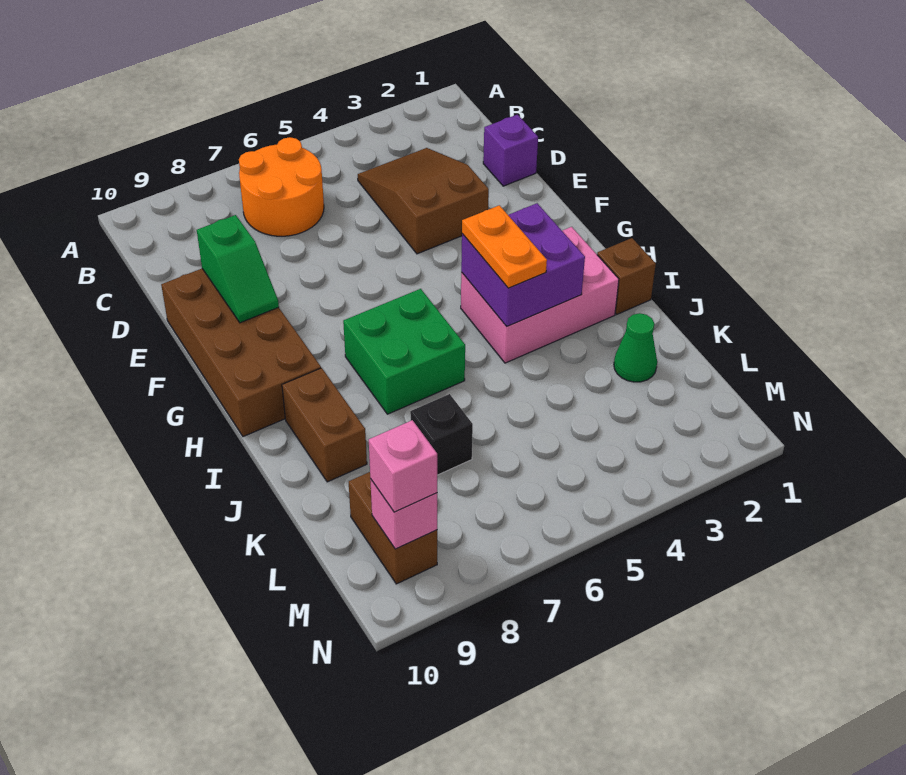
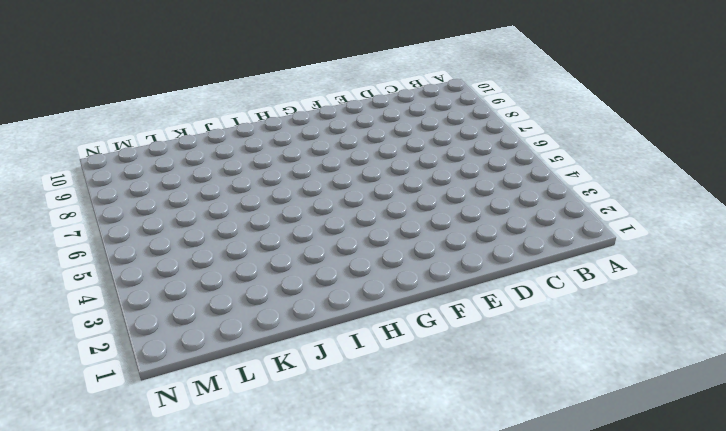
none -> orange round brick B6:C7 level 1
none -> brown slope C3:E4 level 1 top E
none -> purple brick D1 level 1

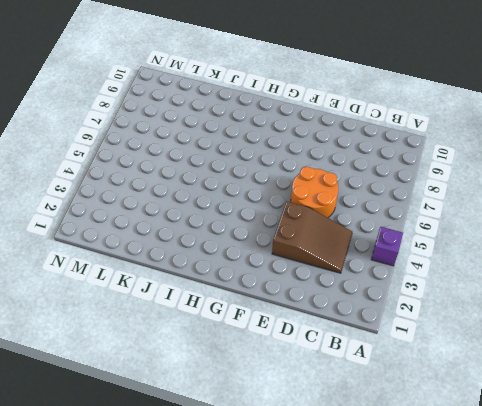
purple brick A4 level 1 -> purple brick D1 level 1
orange round brick D5:E6 level 1 -> orange round brick B6:C7 level 1
none -> brown brick E9:H10 level 1
none -> pink brick H2:I4 level 1
none -> green brick H6:I7 level 1

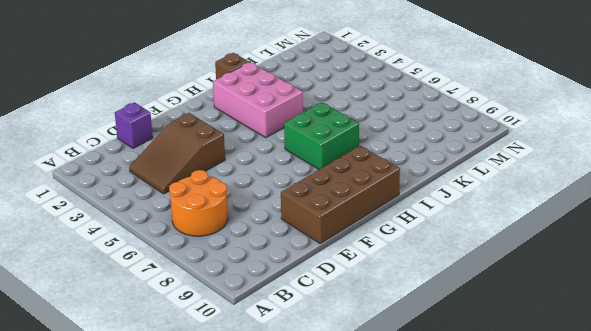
none -> brown brick I9:J9 level 1
none -> green cone K2 level 1
none -> black brick K7 level 1

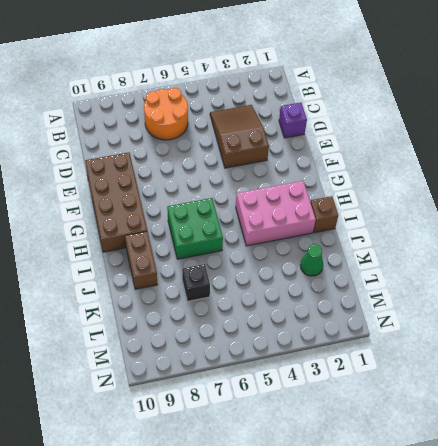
none -> brown brick L9:M9 level 1
none -> green slope E9:F9 level 2 top E
none -> purple brick H3:I4 level 2

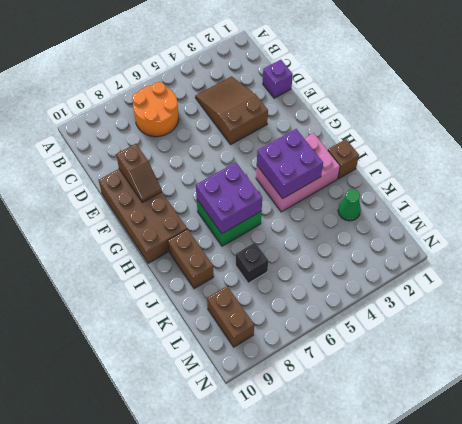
brown slope E9:F9 level 2 top E -> green slope E9:F9 level 2 top E
purple brick H6:I7 level 2 -> none
none -> pink brick M9 level 2
none -> orange plate H4:I4 level 3
none -> pink brick M9 level 3

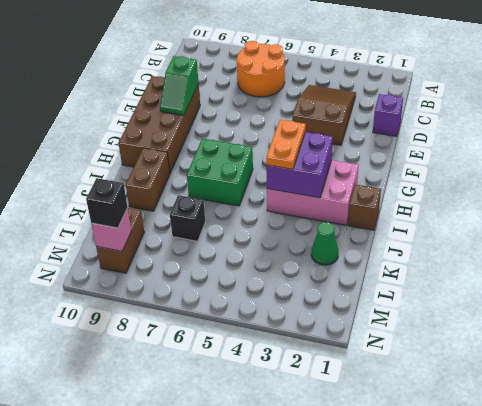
black brick M9 level 3 -> pink brick M9 level 3

